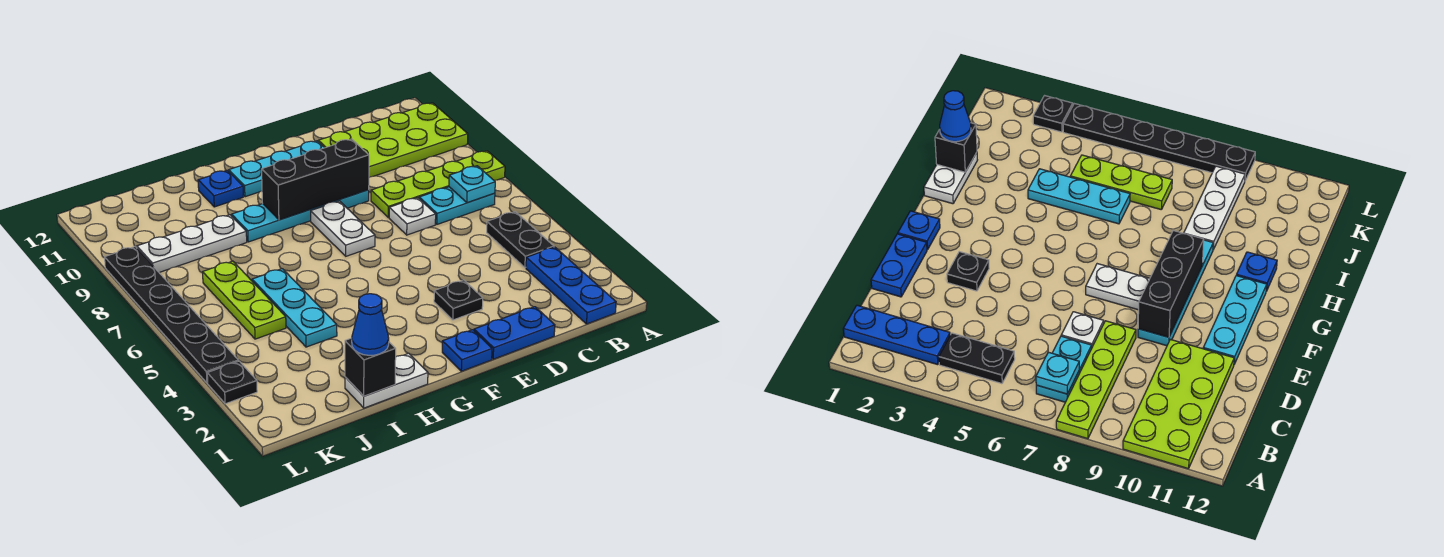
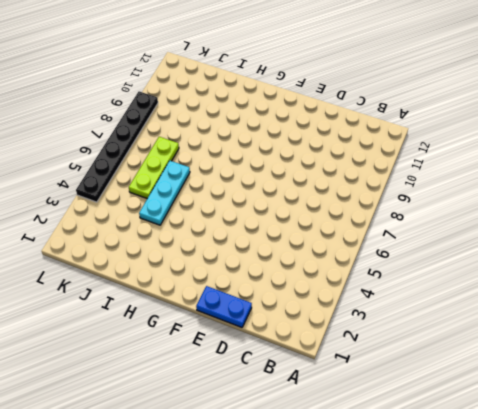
none -> lime plate A8:D8 level 1
none -> lime plate A10:D11 level 1
none -> blue plate B1:B3 level 1

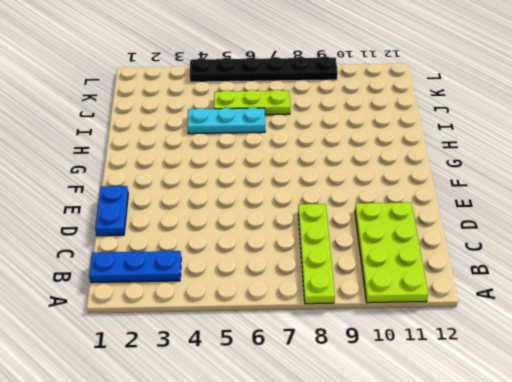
none -> black plate B4:B5 level 1
none -> cyan plate B7:C7 level 1
none -> white plate D7 level 1

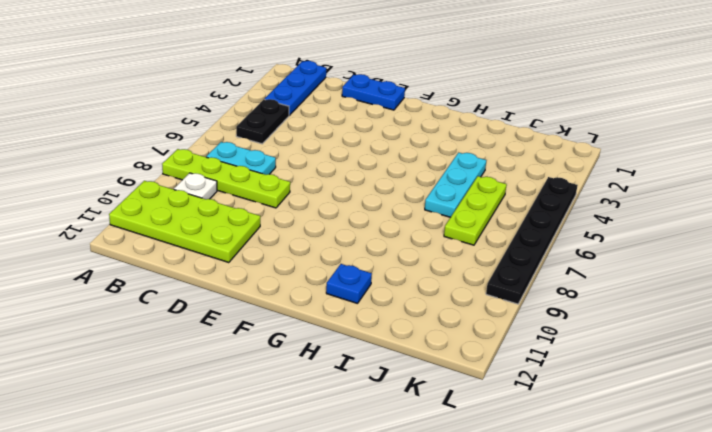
white plate B9 level 1 -> white plate D7 level 1
none -> black plate E3 level 1
none -> cyan plate E9:H9 level 1
none -> cyan plate E11:G11 level 1

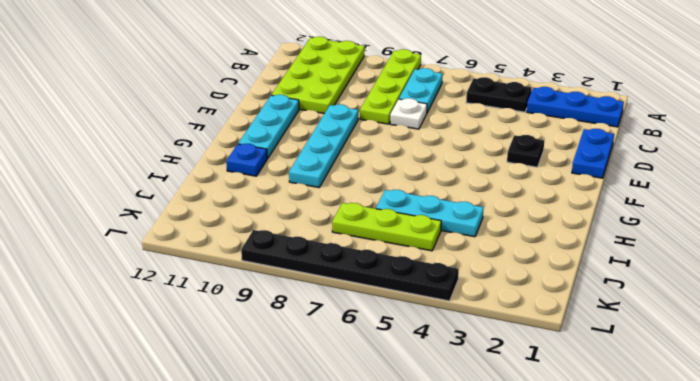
none -> blue plate F1 level 1
none -> white plate F7:F8 level 1
none -> white plate H1:I1 level 1

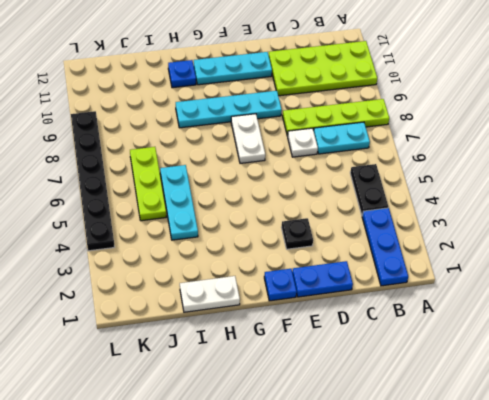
none -> white plate I9:K9 level 1
none -> black plate L3 level 1
none -> cyan plate B7 level 2

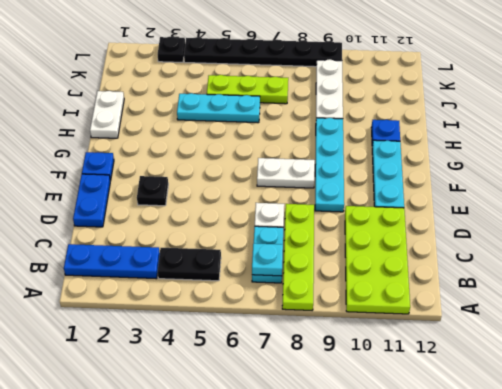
none -> black brick E9:G9 level 2
none -> black brick I1 level 2
none -> blue cone I1 level 3

